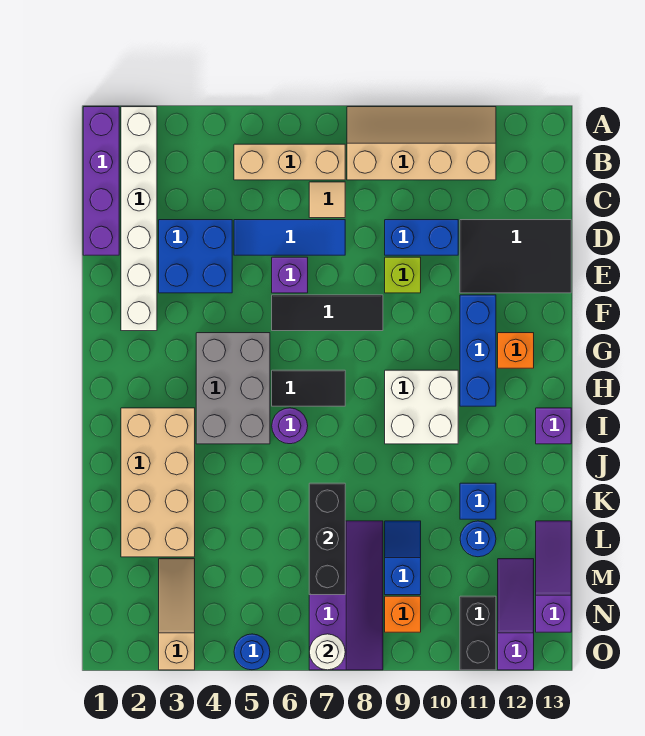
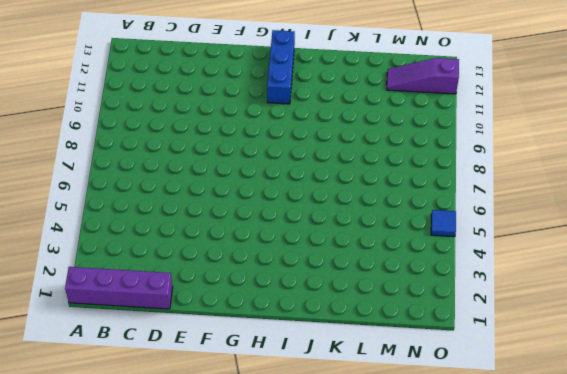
blue brick H11:H13 level 1 -> blue brick F11:H11 level 1
blue tile O5 level 1 -> blue round brick O5 level 1
none -> white brick A2:F2 level 1
none -> tan slope A8:B11 level 1 top B
none -> tan brick B5:B7 level 1
none -> tan tile C7 level 1

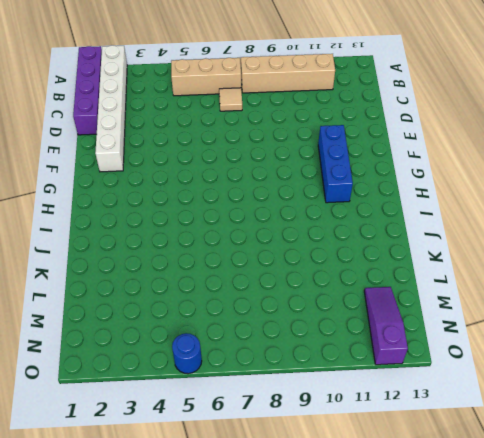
none -> blue brick D3:E4 level 1
none -> blue tile D5:D7 level 1
none -> blue brick D9:D10 level 1
none -> black tile D11:E13 level 1

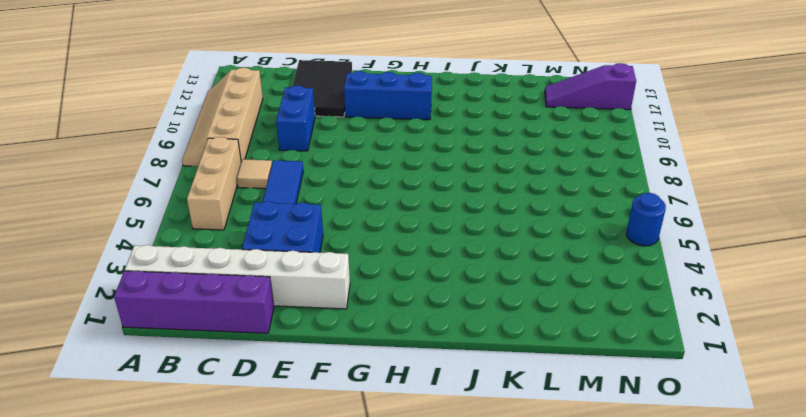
none -> purple brick E6 level 1
none -> lime brick E9 level 1
none -> black tile F6:F8 level 1
none -> grey brick G4:I5 level 1

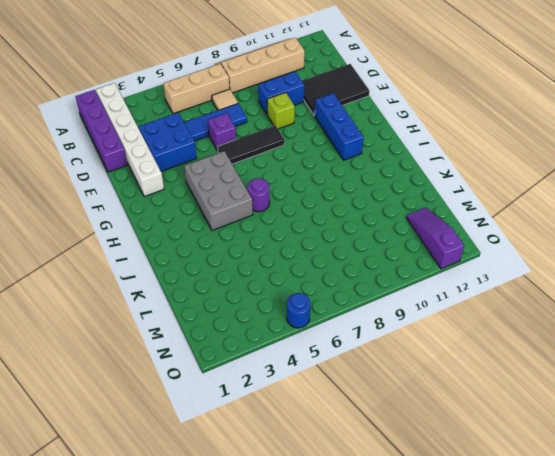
none -> orange brick G12 level 1
none -> black tile H6:H7 level 1
none -> white brick H9:I10 level 1
none -> tan brick I2:L3 level 1

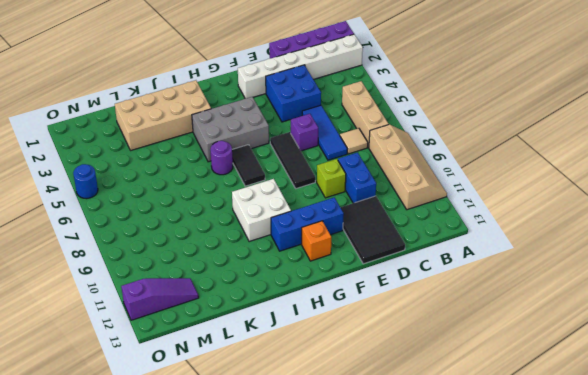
none -> purple brick I13 level 1
none -> blue brick K11 level 1
none -> purple slope L7:O8 level 1 top 7
none -> blue slope L9:M9 level 1 top M

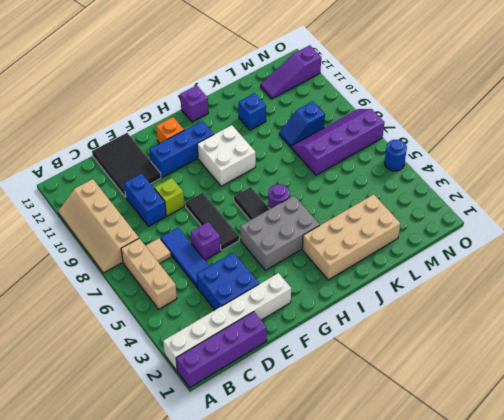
none -> blue round brick L11 level 1
none -> purple slope L13:N13 level 1 top N
none -> tan slope M3:O3 level 1 top O
none -> orange brick N9 level 1

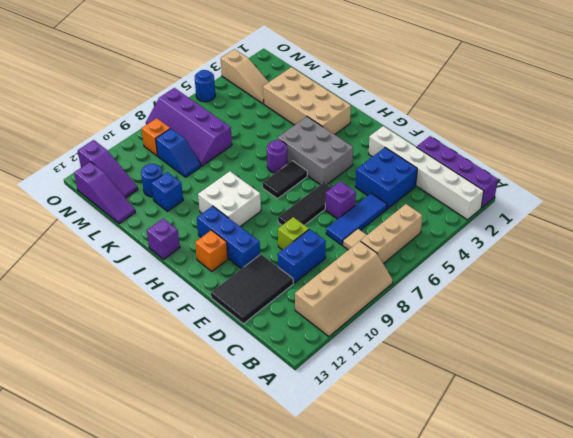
none -> black brick N11:O11 level 1
none -> black brick K7:M7 level 2
none -> white round brick O7 level 2

